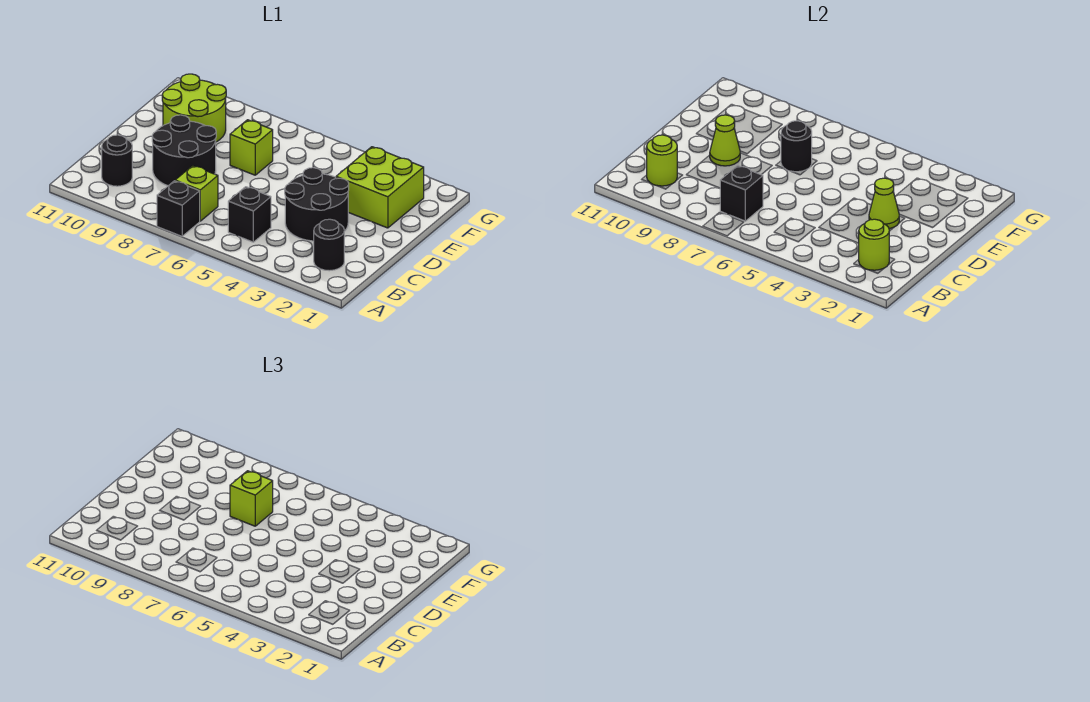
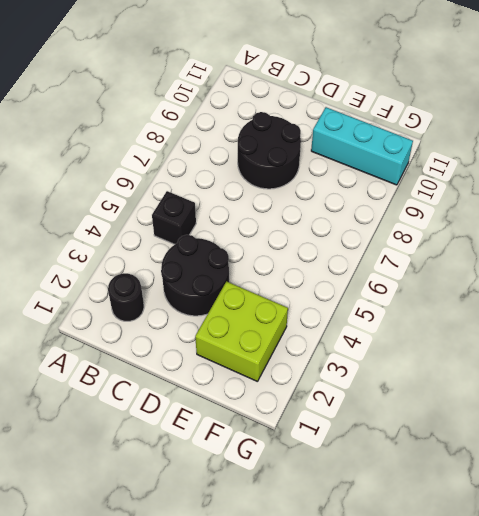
cyan brick E10:G10 level 1 -> lime round brick E9:F10 level 1
none -> black brick A7 level 1
none -> lime brick B7 level 1
none -> black round brick B10 level 1

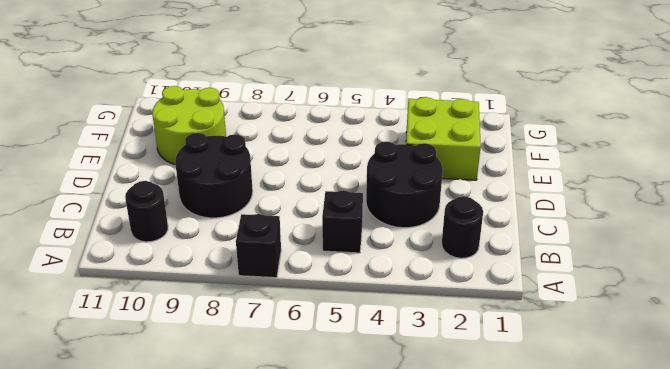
none -> lime brick B7 level 1
none -> lime brick E7 level 1
none -> lime round brick B2 level 2

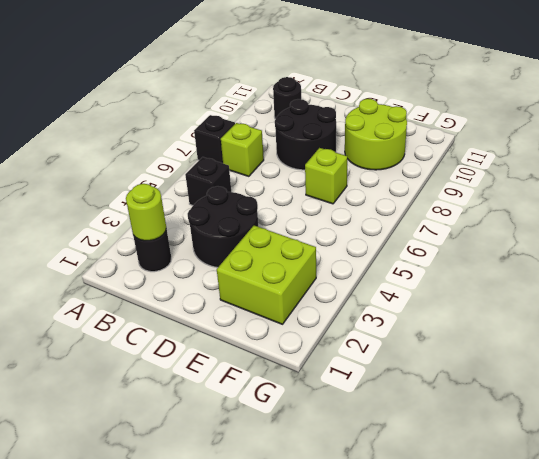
none -> black brick B7 level 2
none -> lime round brick B10 level 2
none -> lime cone D3 level 2

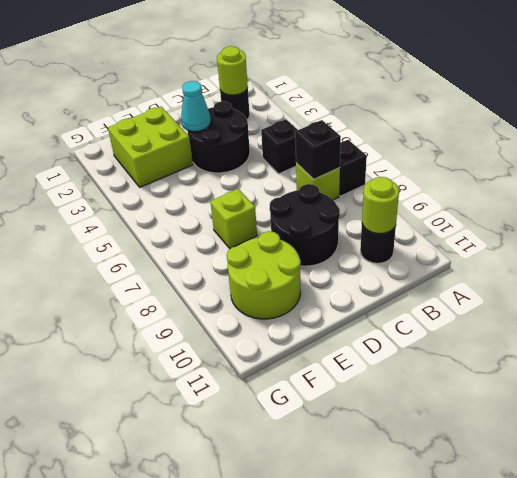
cyan cone D3 level 2 -> lime cone D3 level 2
none -> lime cone D9 level 2
none -> black round brick E7 level 2
none -> lime brick E7 level 3

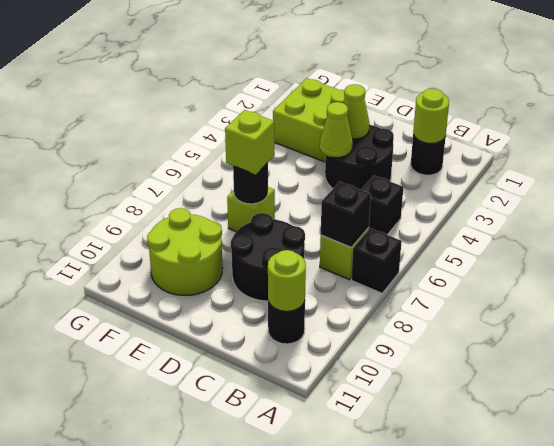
lime cone D4 level 2 -> lime cone D9 level 2

